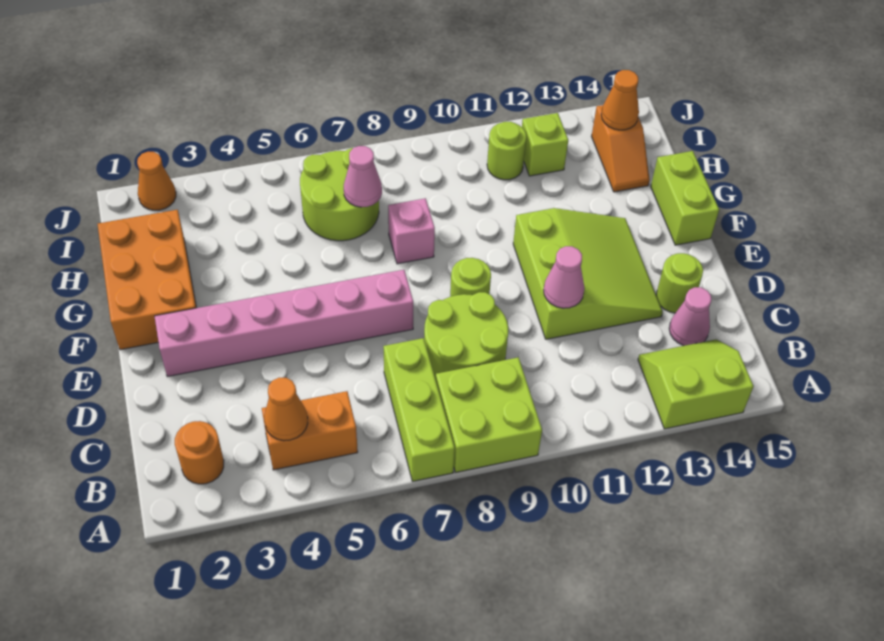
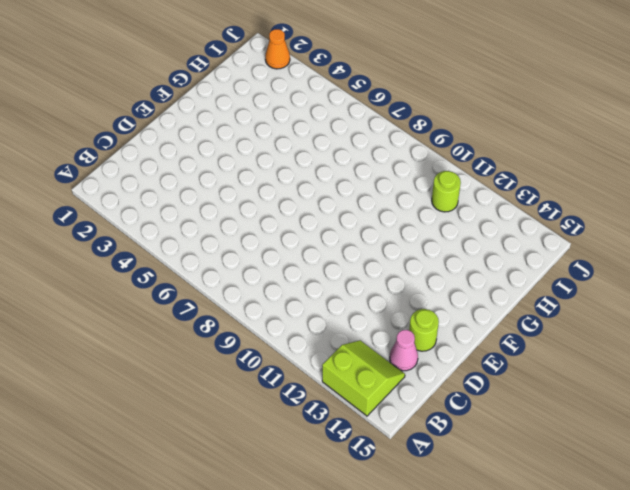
none -> lime brick A7:C7 level 1
none -> lime brick A8:B9 level 1
none -> orange round brick B2 level 1

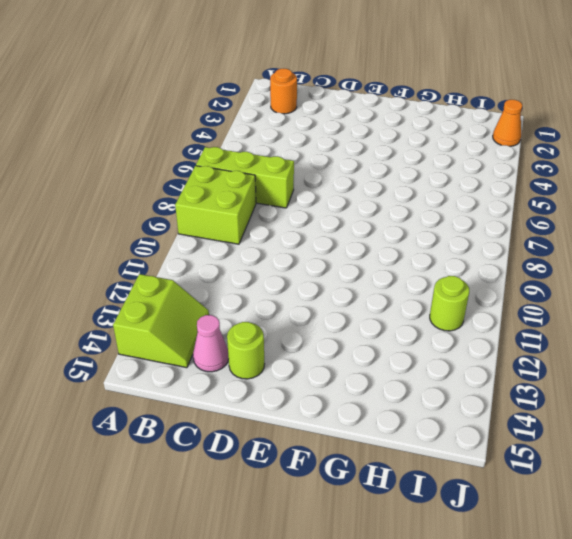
none -> orange brick B4:B5 level 1
none -> lime round brick C8:D9 level 1
none -> lime slope D11:F13 level 1 top 11

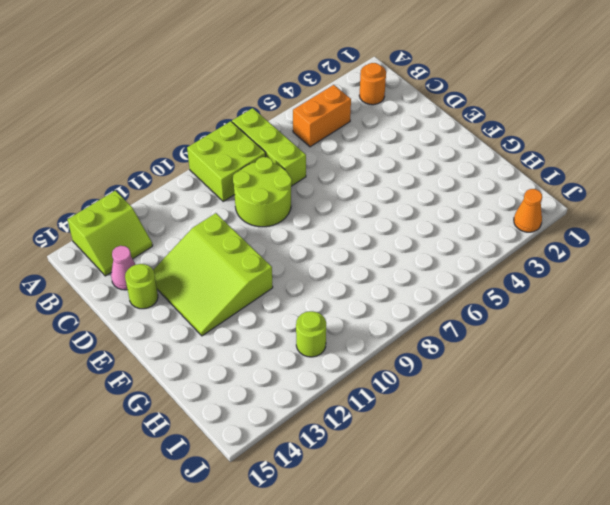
none -> pink brick E2:E7 level 1
none -> lime round brick E9 level 1
none -> orange brick F1:H2 level 1

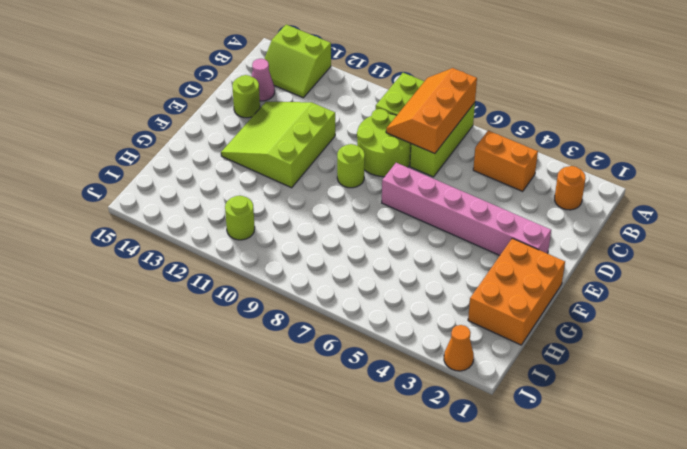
orange slope A7:C8 level 2 top 7 -> none
none -> lime brick F15:G15 level 1
none -> pink brick G8 level 1
none -> lime round brick H6:I7 level 1

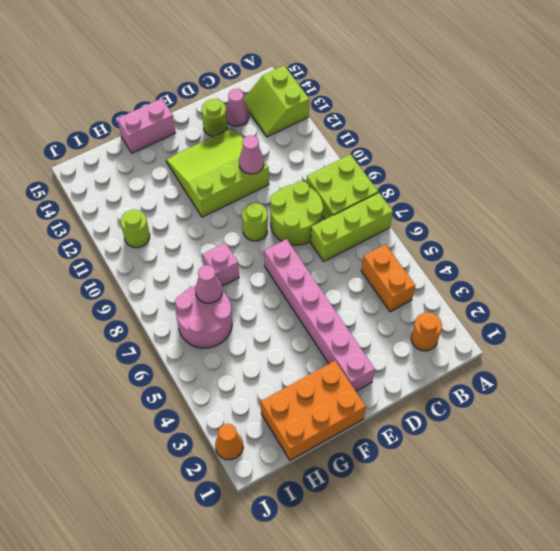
pink brick F15:G15 level 1 -> lime brick F15:G15 level 1
pink round brick H6:I7 level 1 -> lime round brick H6:I7 level 1
none -> orange slope H14:I14 level 1 top I
none -> lime brick I12 level 1
none -> orange cone B4 level 2

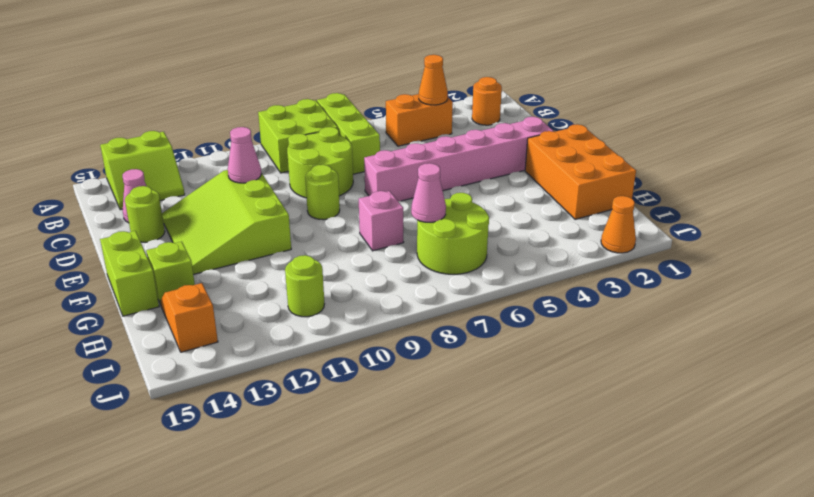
lime brick G14 level 1 -> lime brick I12 level 1
none -> orange cone I14 level 2

